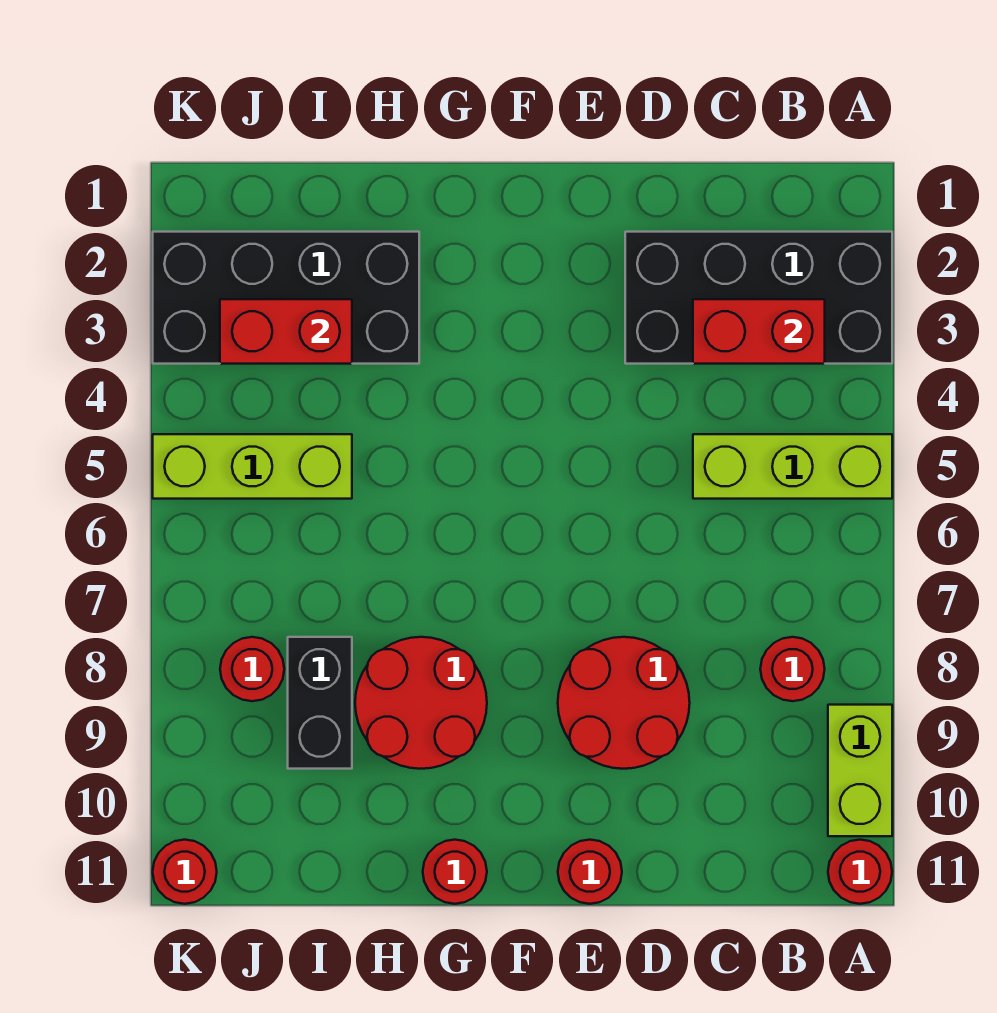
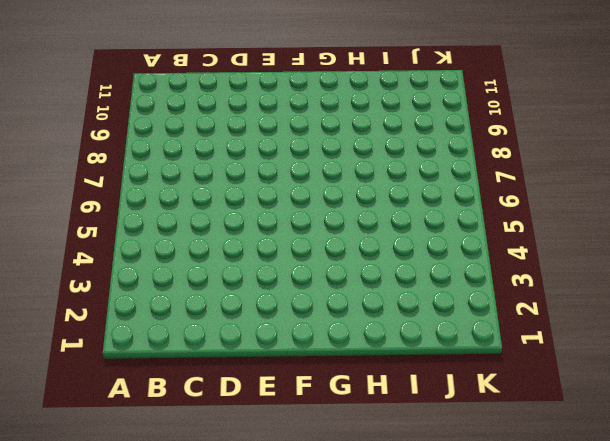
none -> black brick A2:D3 level 1
none -> lime brick A5:C5 level 1
none -> lime brick A9:A10 level 1

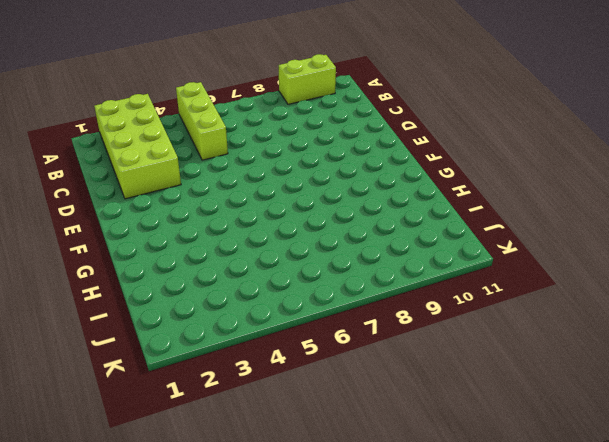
lime brick A2:D3 level 1 -> black brick A2:D3 level 1
none -> red round brick A11 level 1
none -> red round brick B8 level 1
none -> red round brick D8:E9 level 1

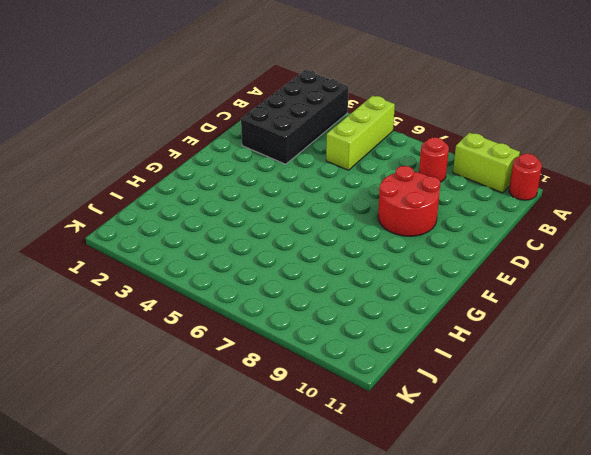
none -> red round brick E11 level 1
none -> red round brick G8:H9 level 1
none -> red round brick G11 level 1

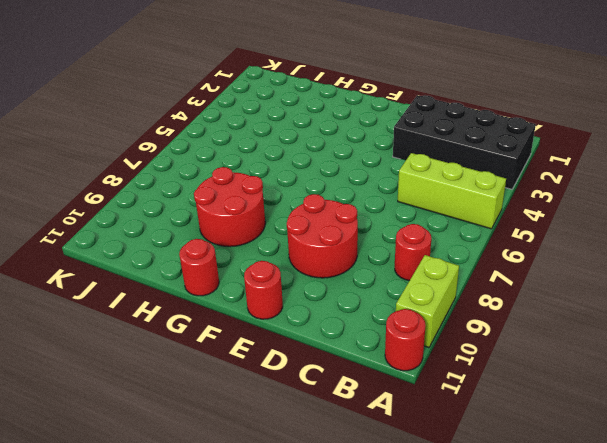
none -> black brick H2:K3 level 1
none -> lime brick I5:K5 level 1
none -> black brick I8:I9 level 1

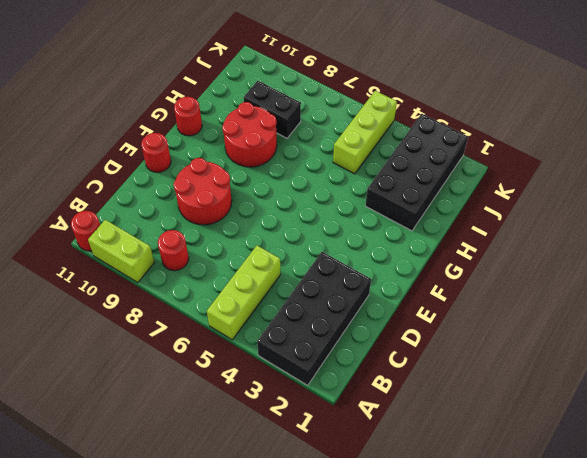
none -> red round brick J8 level 1
none -> red round brick K11 level 1
none -> red brick B3:C3 level 2

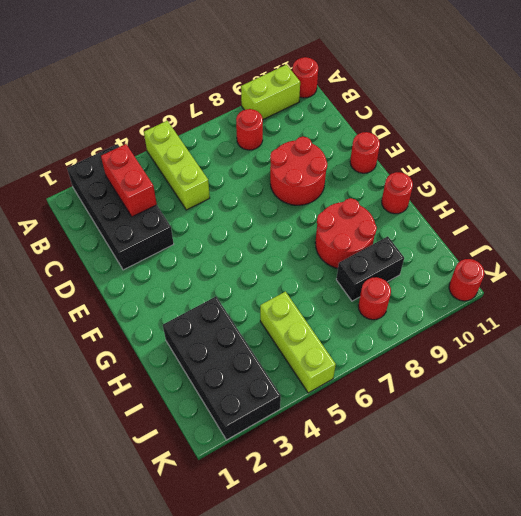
none -> red brick I3:J3 level 2

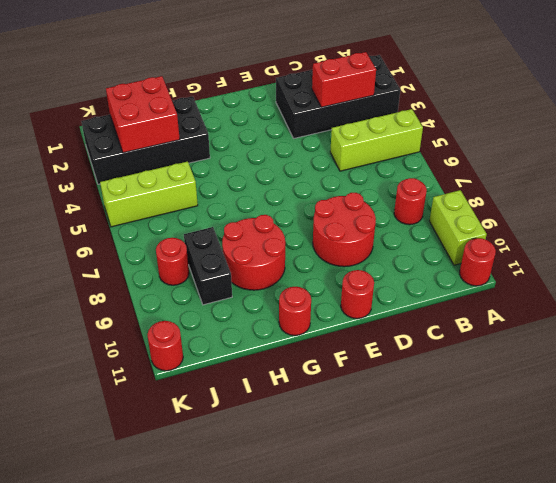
red brick I2:J3 level 2 -> red brick I3:J3 level 2

